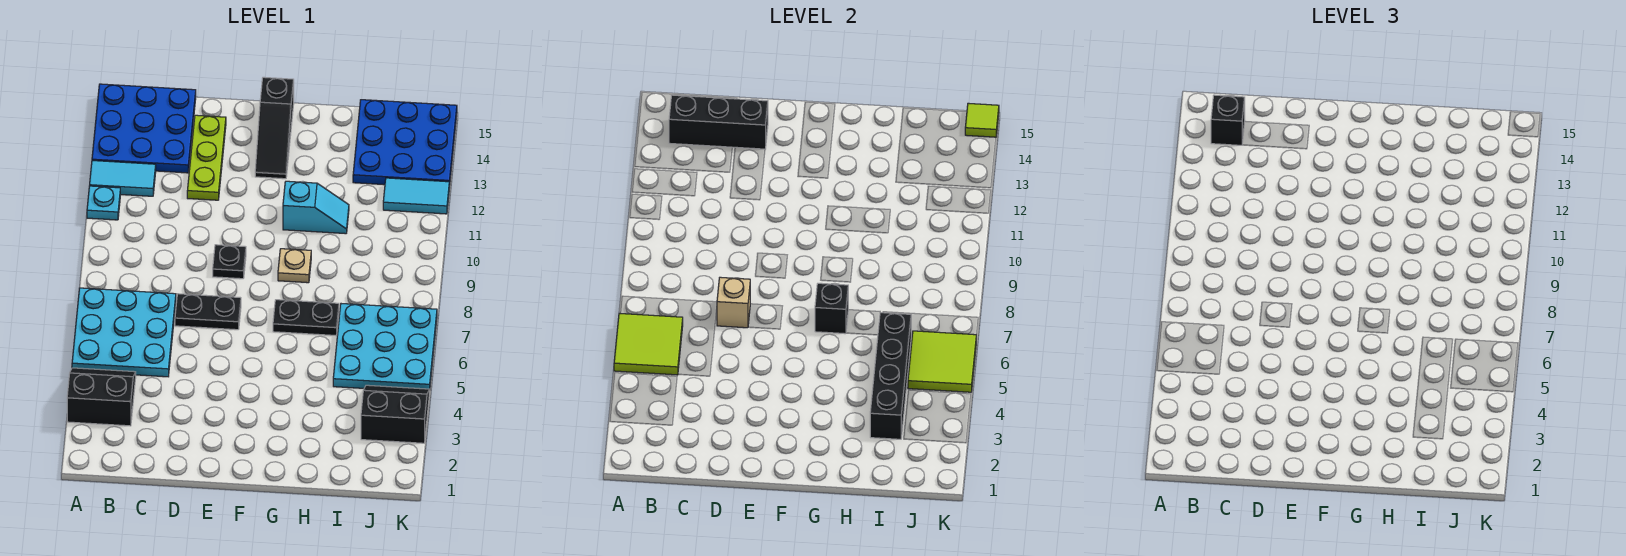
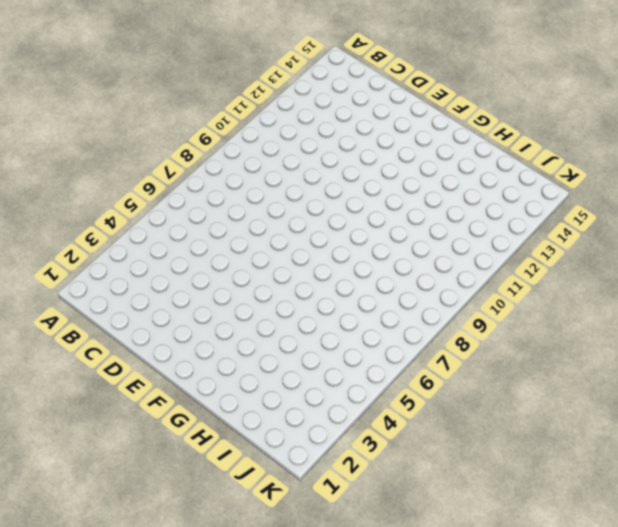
none -> black slope A3:B4 level 1 top 3
none -> cyan plate A5:C7 level 1
none -> cyan plate A11 level 1

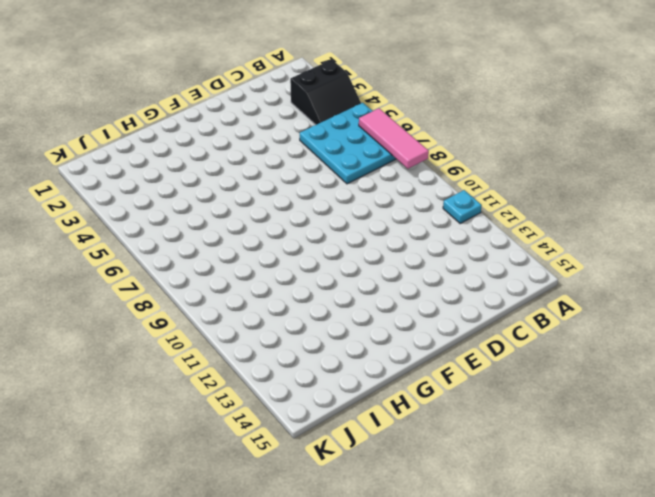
pink tile A6:A8 level 2 -> lime tile A5:B6 level 2
none -> cyan tile A12:B12 level 1
none -> blue plate A13:C15 level 1
none -> black plate D7:E7 level 1

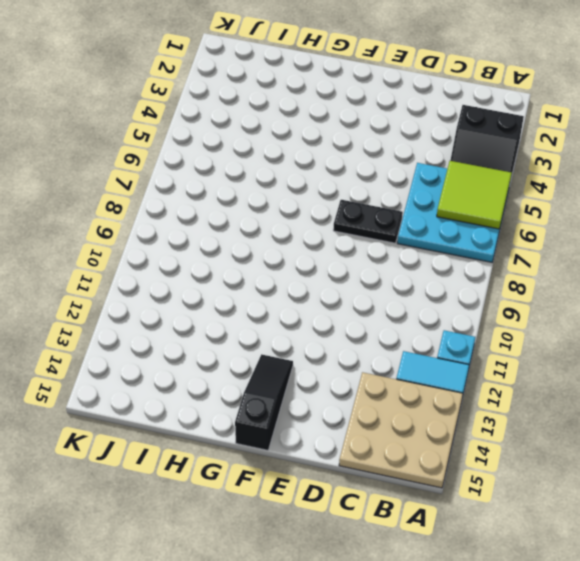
tan plate A13:C15 level 1 -> blue plate A13:C15 level 1
none -> lime plate D12:D14 level 1
none -> black plate E9 level 1
none -> black plate G7:H7 level 1

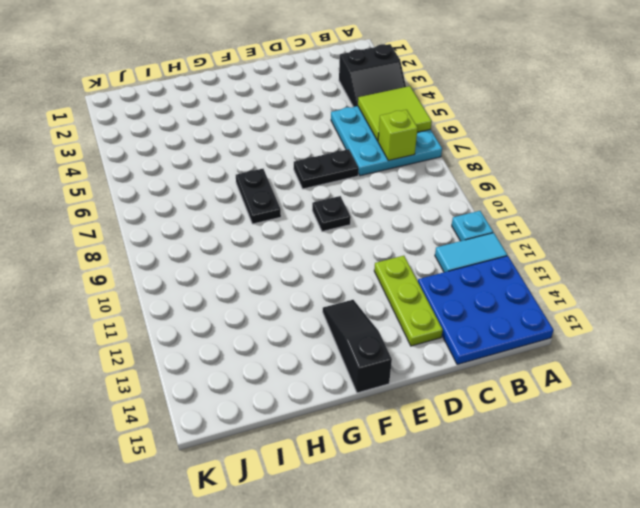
lime brick B7 level 2 -> none
black plate G7:G8 level 1 -> black plate G7:H7 level 1
none -> tan plate G9 level 1
none -> cyan slope G11:H11 level 1 top G
none -> cyan plate I5:K7 level 1

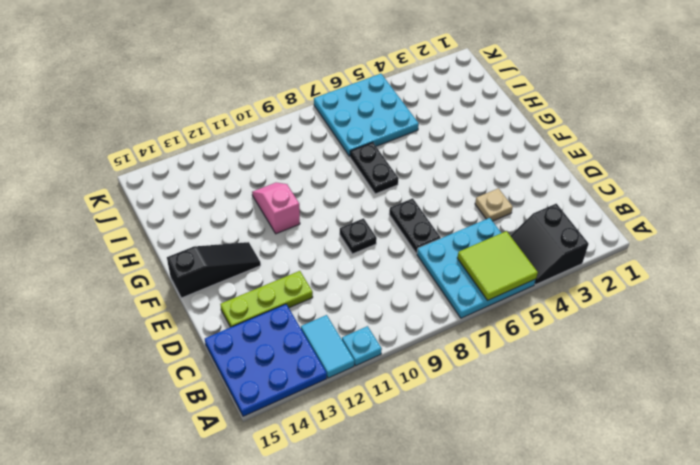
tan plate D4 level 1 -> tan plate G9 level 1
pink slope G11:H11 level 1 top G -> cyan slope G11:H11 level 1 top G
none -> blue plate I13:K15 level 1
none -> black slope J3:K4 level 1 top 3
none -> cyan tile J12:K12 level 1

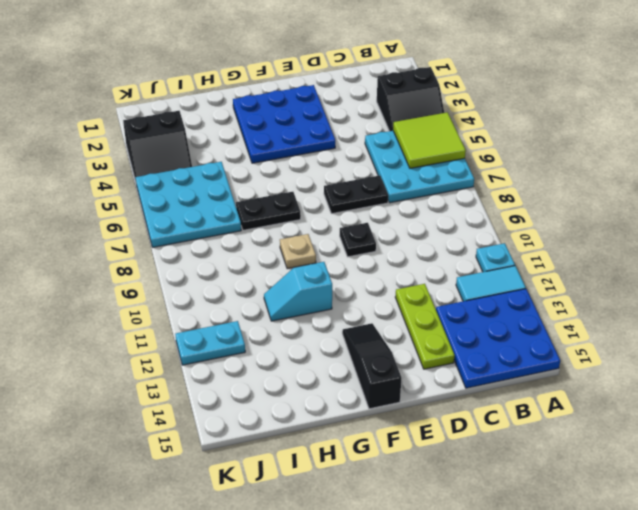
blue plate E2:G4 level 1 -> blue plate I13:K15 level 1
cyan plate J12:K12 level 1 -> cyan tile J12:K12 level 1
none -> black brick B14:D14 level 2
none -> tan brick D7 level 2
none -> black brick G7 level 2

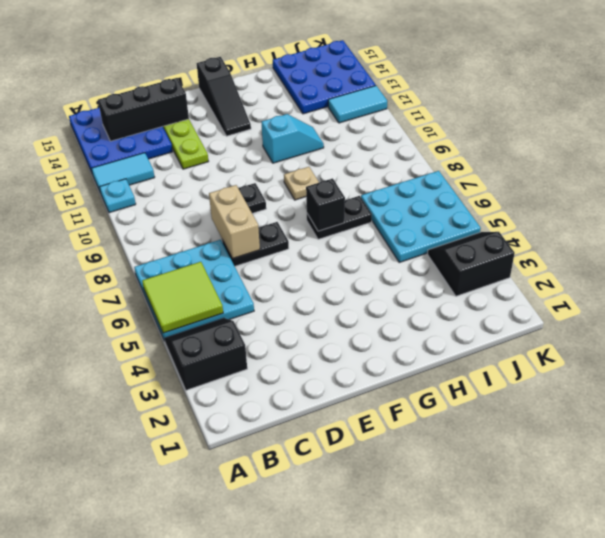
tan brick D7:D8 level 2 -> tan brick D7 level 2
none -> black brick I3:I6 level 2
none -> lime tile J5:K6 level 2
none -> lime tile K15 level 2

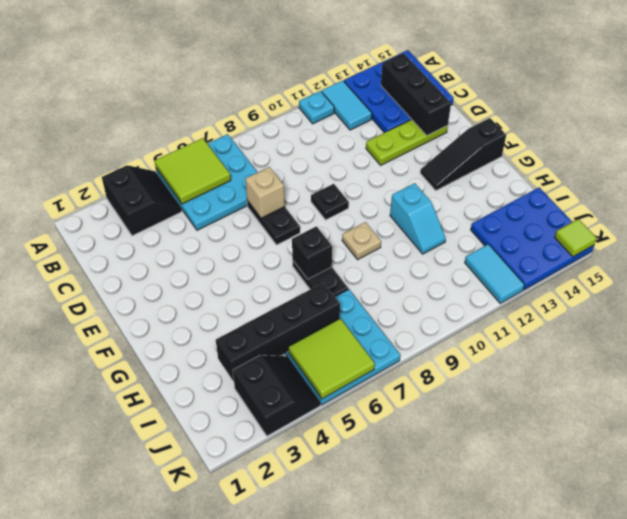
none -> black brick B14 level 3

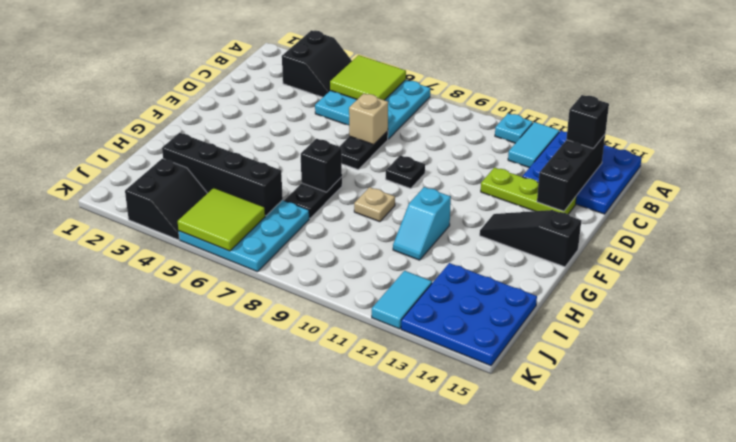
none -> lime tile K15 level 2

